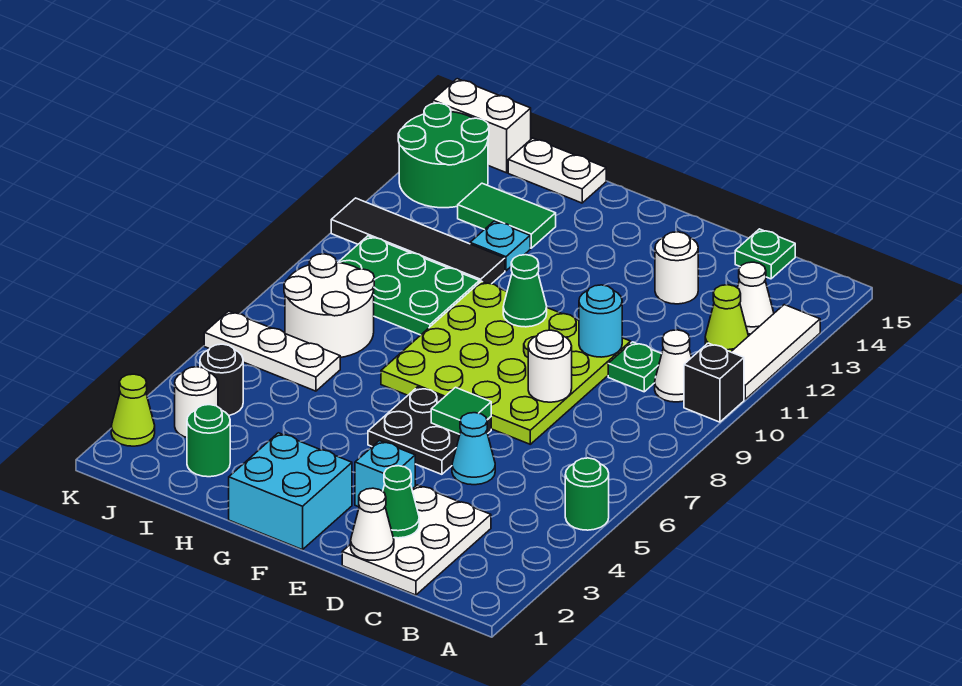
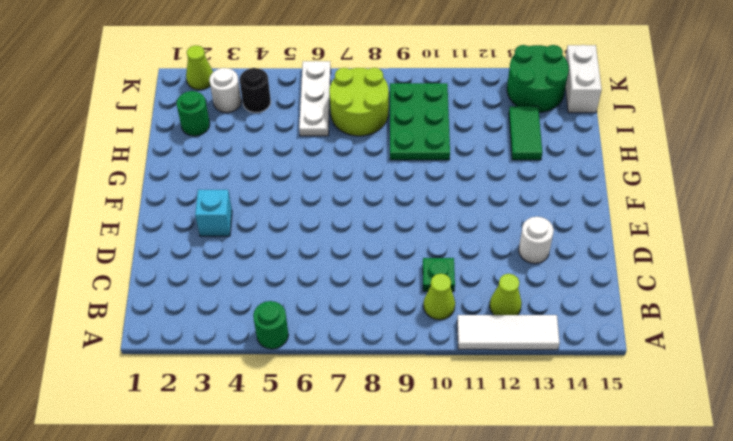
lime cone B10 level 1 -> white cone B10 level 1
lime round brick I7:J8 level 1 -> white round brick I7:J8 level 1
none -> black brick A10 level 1
none -> white cone B13 level 1
none -> white plate C1:D3 level 1
none -> green plate C15 level 1

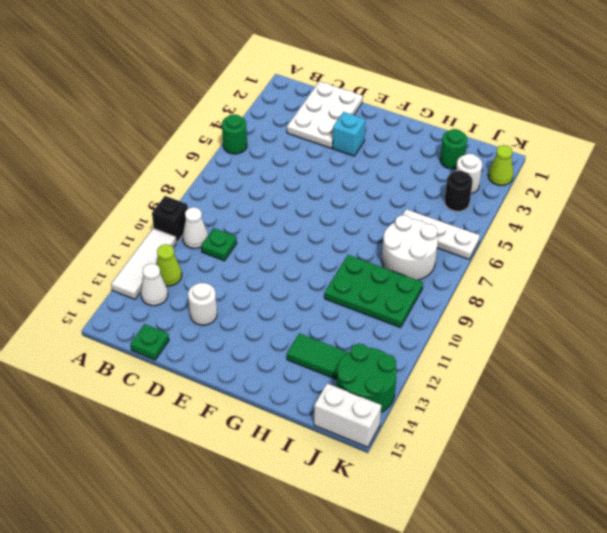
none -> cyan cone D5 level 1
none -> lime plate D7:G10 level 1
none -> black plate E5:F6 level 1
none -> cyan brick F1:G2 level 1

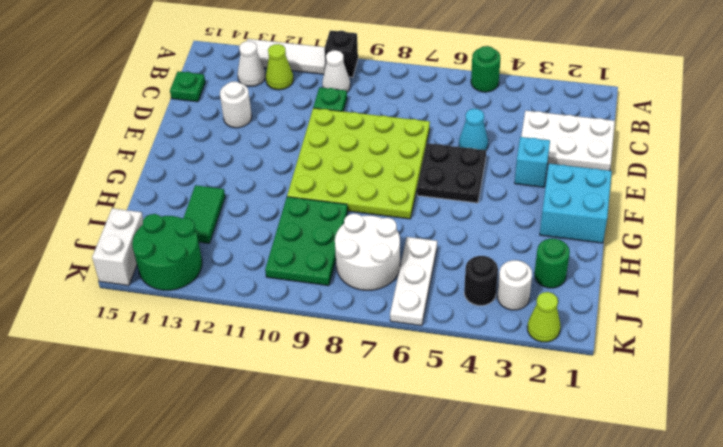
none -> black tile H11:K11 level 1
none -> cyan plate H12 level 1
none -> white plate H15:I15 level 1
none -> white cone D1 level 2

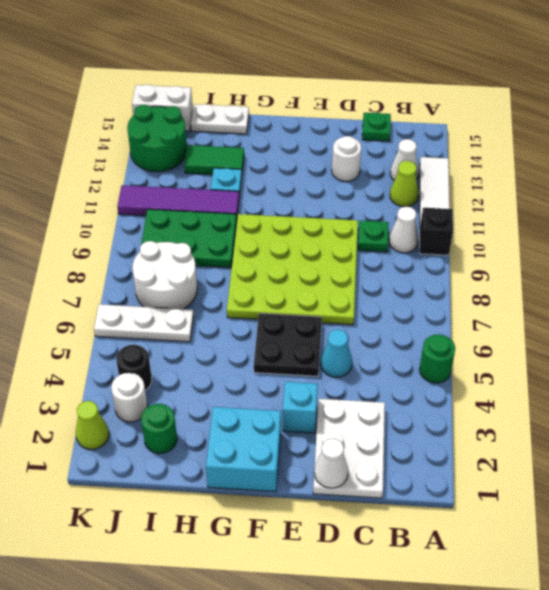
purple tile H11:K11 level 1 -> black tile H11:K11 level 1
none -> green cone D2 level 2
none -> white round brick D8 level 2
none -> cyan round brick D10 level 2
none -> green tile E6 level 2

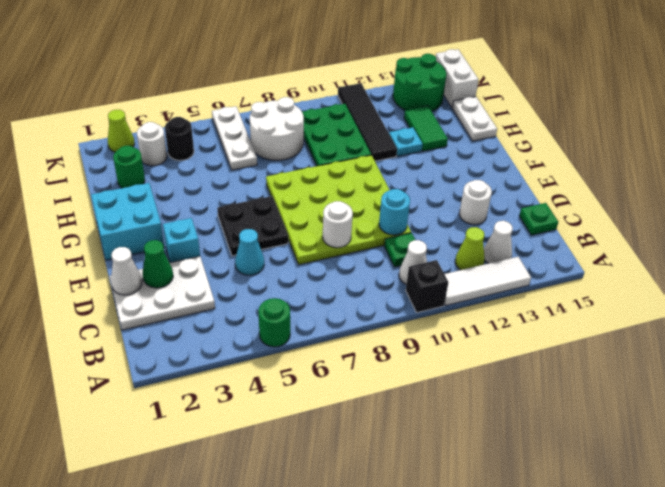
none -> green tile E6 level 2
none -> green cone F10 level 2

